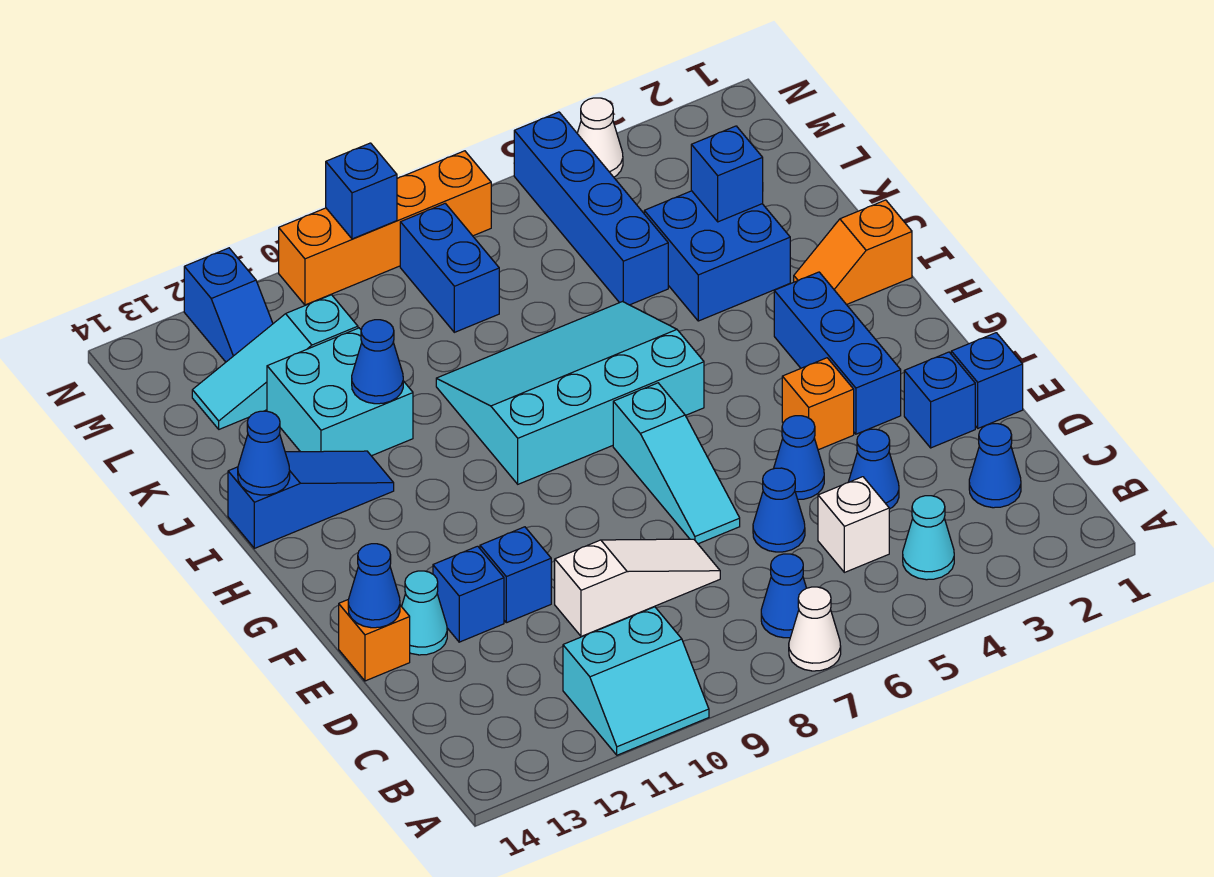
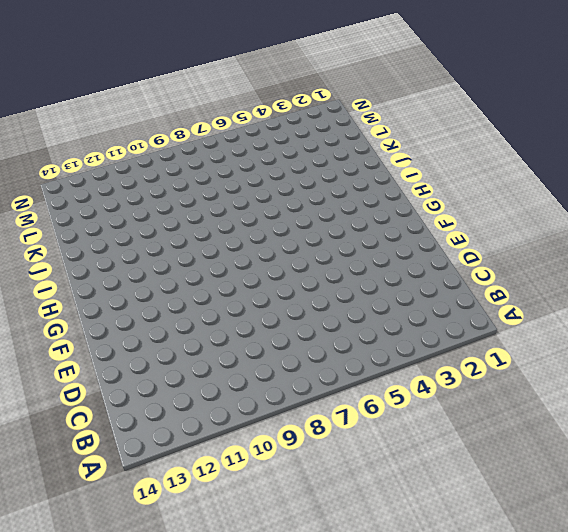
none -> white cone A7 level 1
none -> cyan slope A10:B11 level 1 top B
none -> cyan cone B4 level 1
none -> blue cone B7 level 1

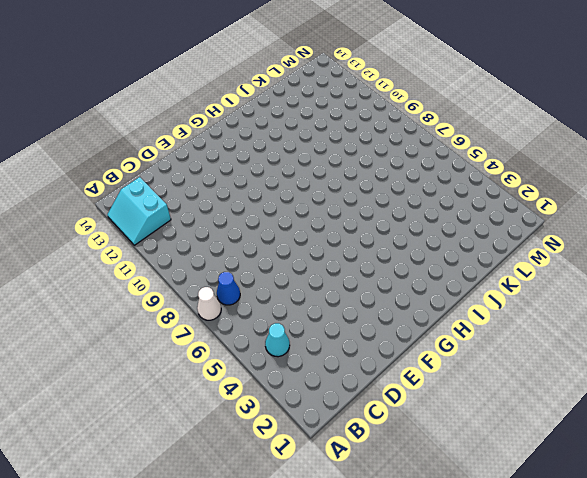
cyan slope A12:B13 level 1 top B -> cyan slope A10:B11 level 1 top B
none -> blue cone C2 level 1
none -> white brick C5 level 1
none -> blue cone D4 level 1
none -> blue cone D6 level 1

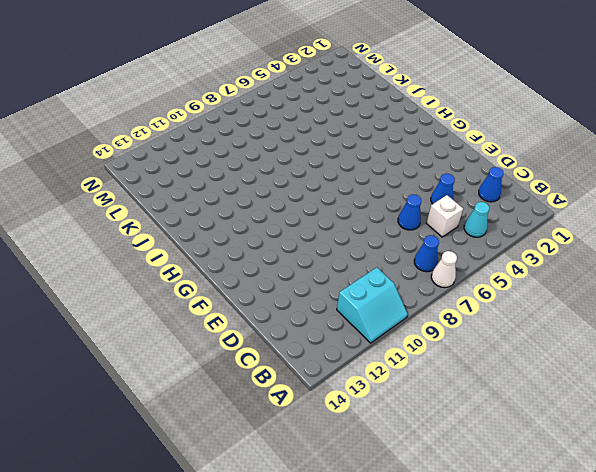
none -> white slope D8:D10 level 1 top 10
none -> blue brick E1 level 1
none -> blue brick E2 level 1
none -> blue cone E5 level 1

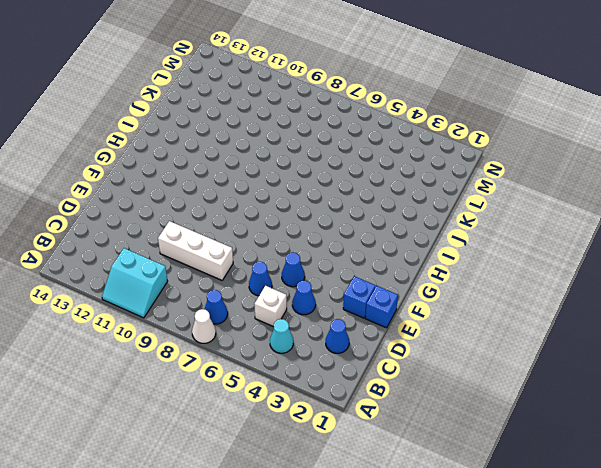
white brick D8:D10 level 1 -> white slope D8:D10 level 1 top 10
none -> cyan slope E7:G7 level 1 top G
none -> blue brick E11 level 1
none -> blue brick E12 level 1
none -> cyan cone E13 level 1

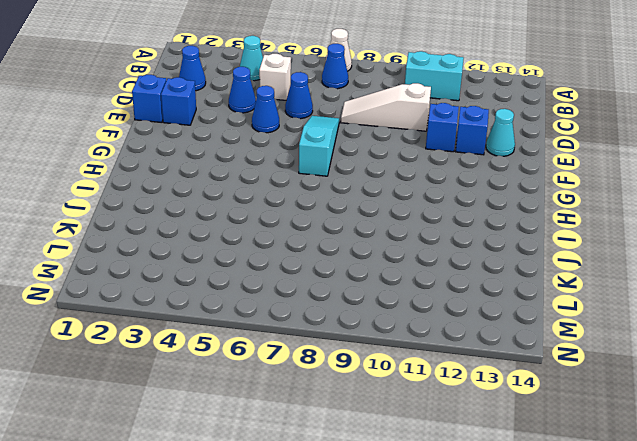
none -> orange brick E14 level 1
none -> blue brick F3:H3 level 1
none -> orange brick F4 level 1
none -> cyan slope H6:J9 level 1 top H

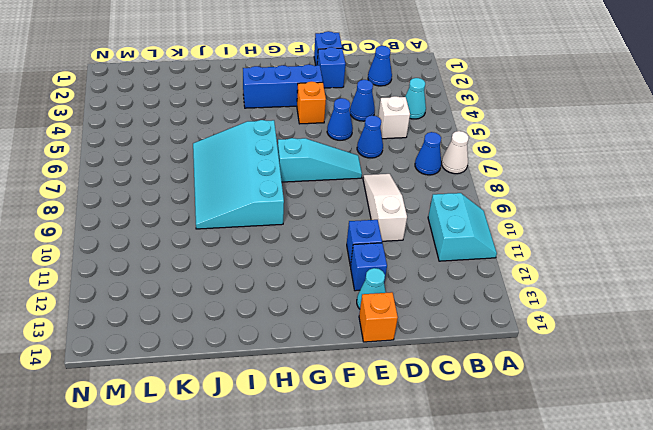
none -> orange slope I1:I2 level 1 top 1
none -> blue slope I12:I14 level 1 top 14
none -> blue brick J3:K4 level 1
none -> cyan brick J11:K12 level 1

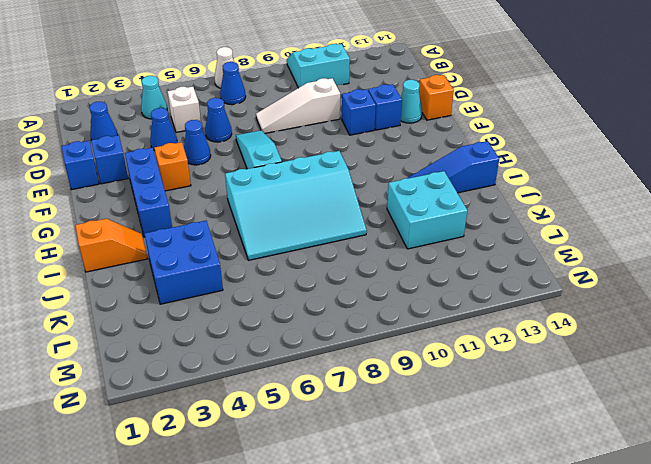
none -> blue brick K5:N5 level 1
none -> blue brick L8:M8 level 1
none -> cyan slope L11:L13 level 1 top 11
none -> blue slope M12:N12 level 1 top N

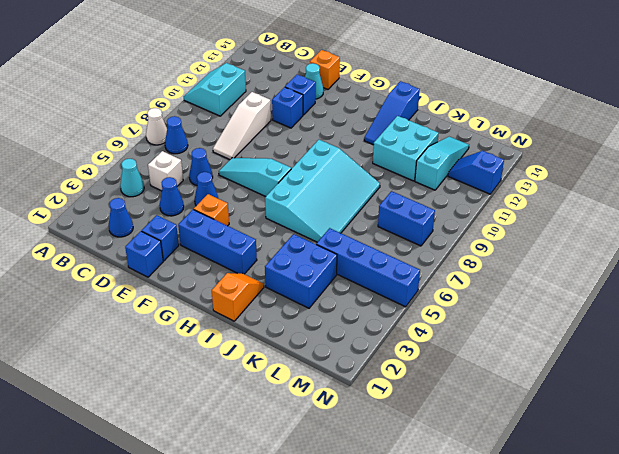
none -> white cone N4 level 1
none -> orange brick N7:N10 level 1
none -> blue cone E14 level 2
none -> blue cone I14 level 2

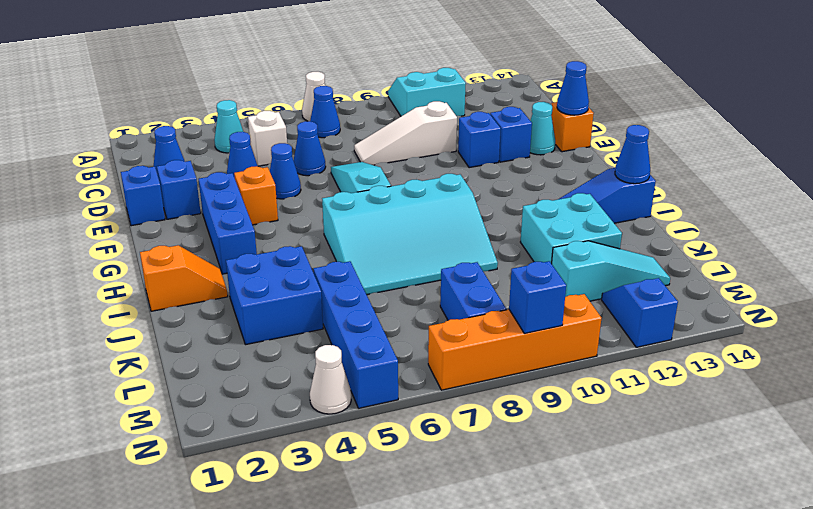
none -> blue cone J11 level 2
none -> blue brick K3 level 2

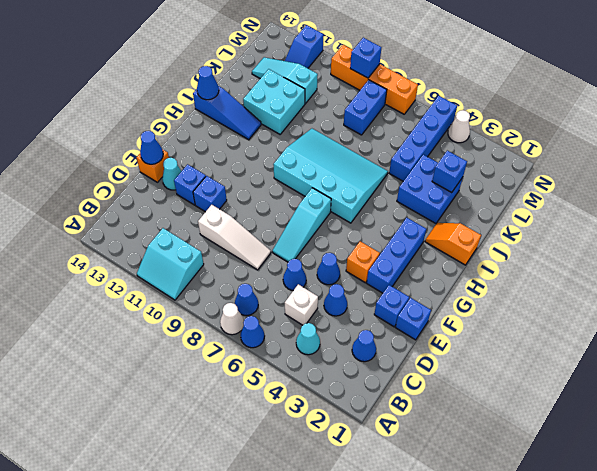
blue cone A6 level 1 -> blue cone J11 level 2

